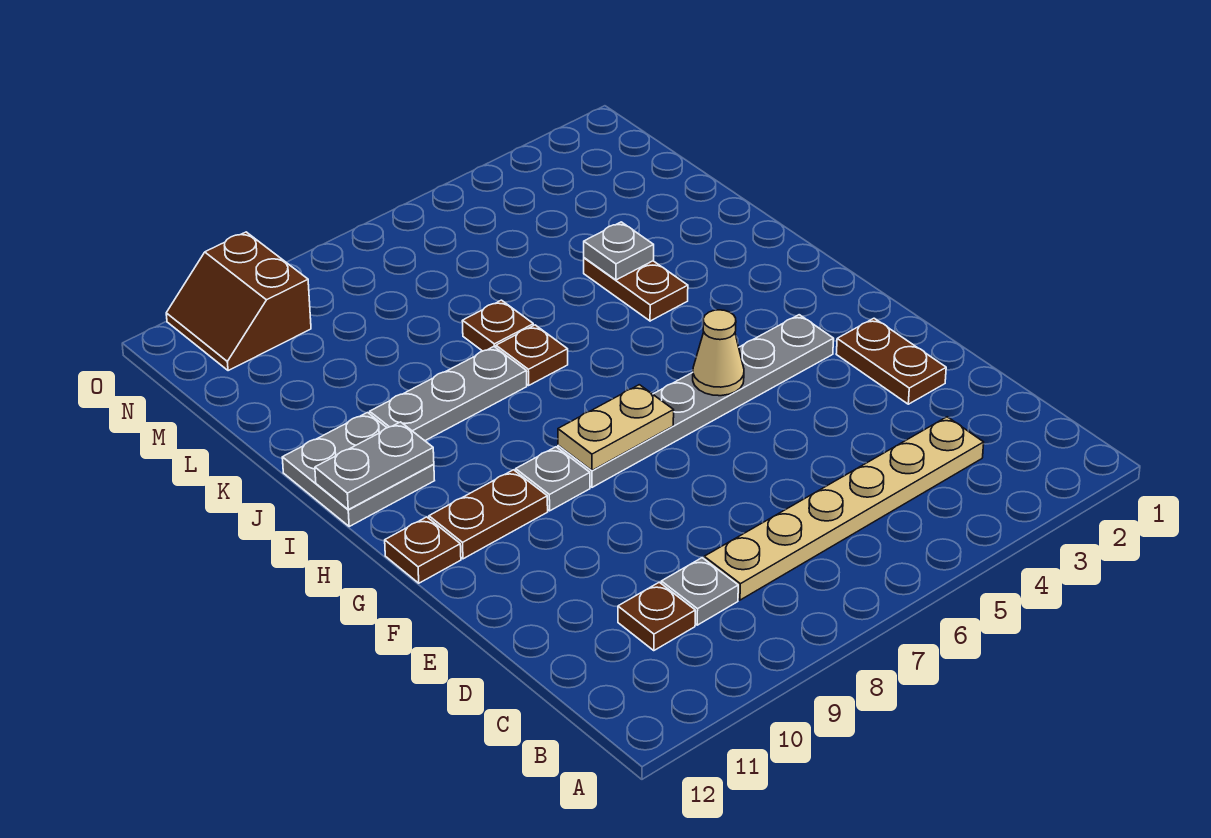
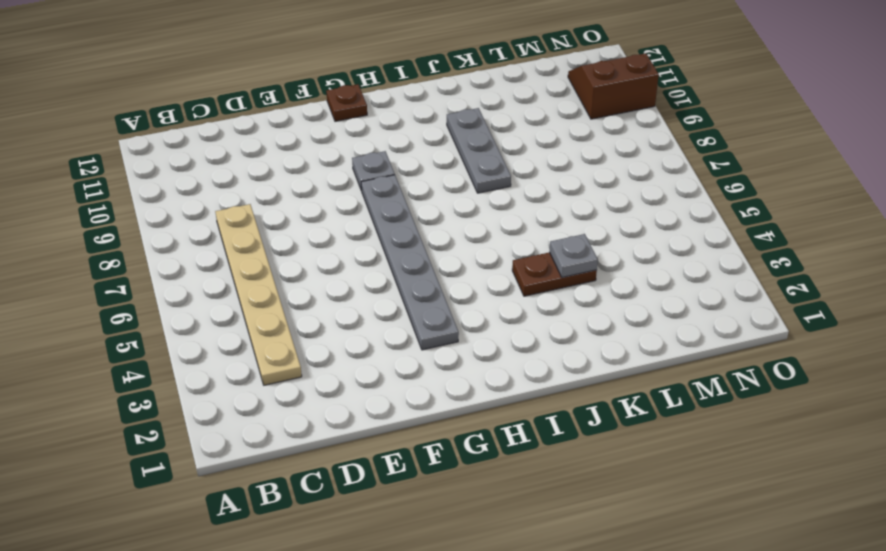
none -> grey plate C9 level 1
none -> brown plate C10 level 1
none -> brown plate E2:F2 level 1

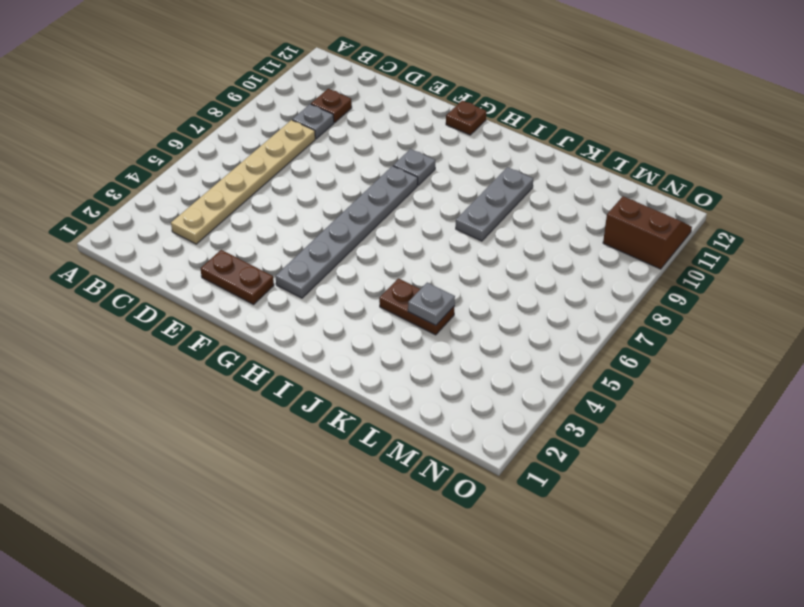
none -> brown plate G10:G11 level 1
none -> grey plate I11:J12 level 1
none -> brown plate J7 level 1

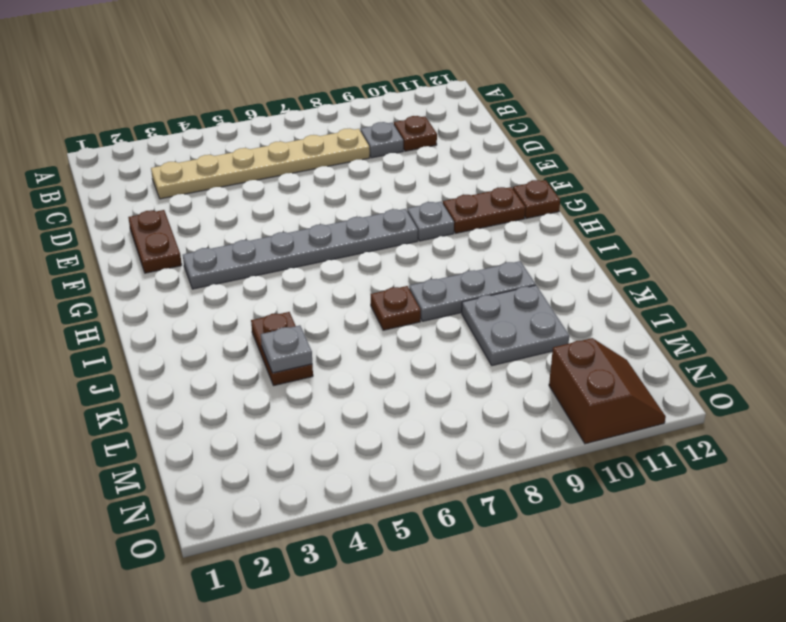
grey plate K9:L10 level 1 -> grey plate I11:J12 level 1
none -> brown plate K7 level 1
none -> tan cone G5 level 2
none -> tan plate G7:G8 level 2

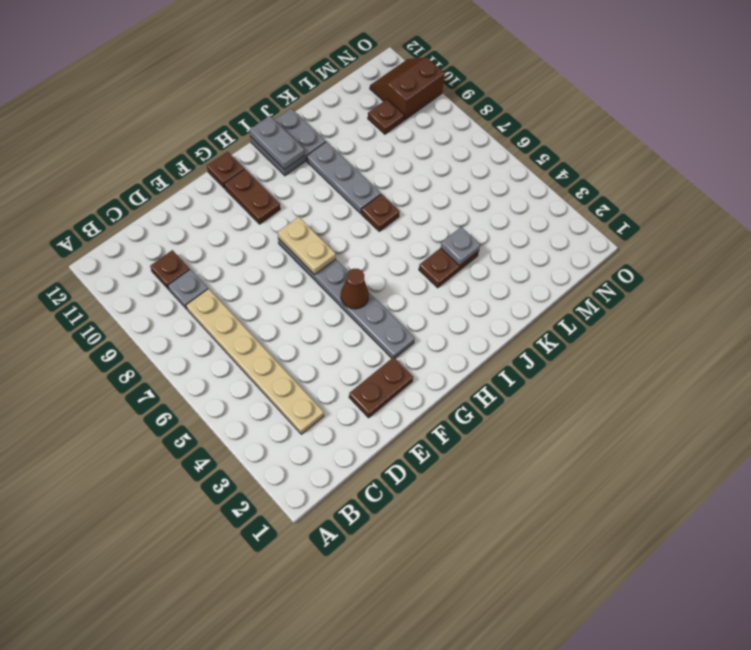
brown cone G5 level 2 -> tan cone G5 level 2
brown plate M10 level 1 -> brown plate K7 level 1
none -> grey plate G9 level 1

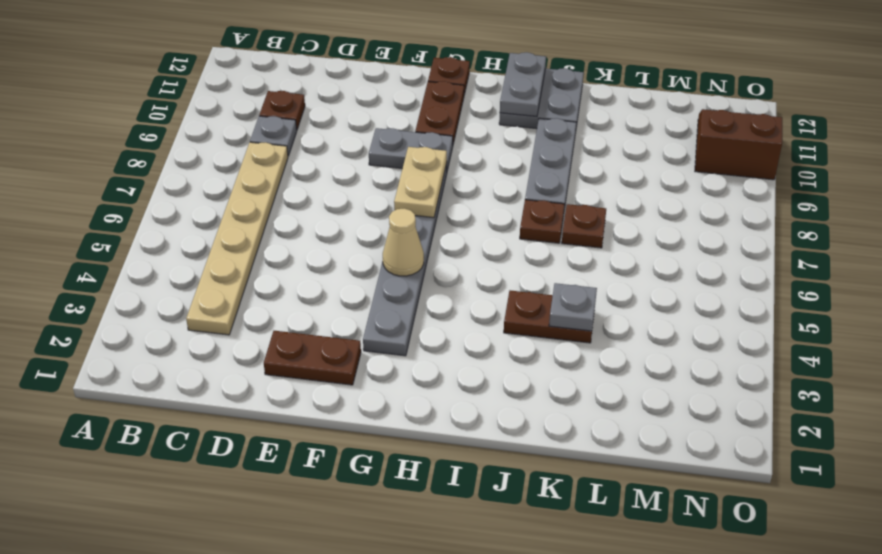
grey plate F9:G9 level 1 -> grey plate G9 level 1

